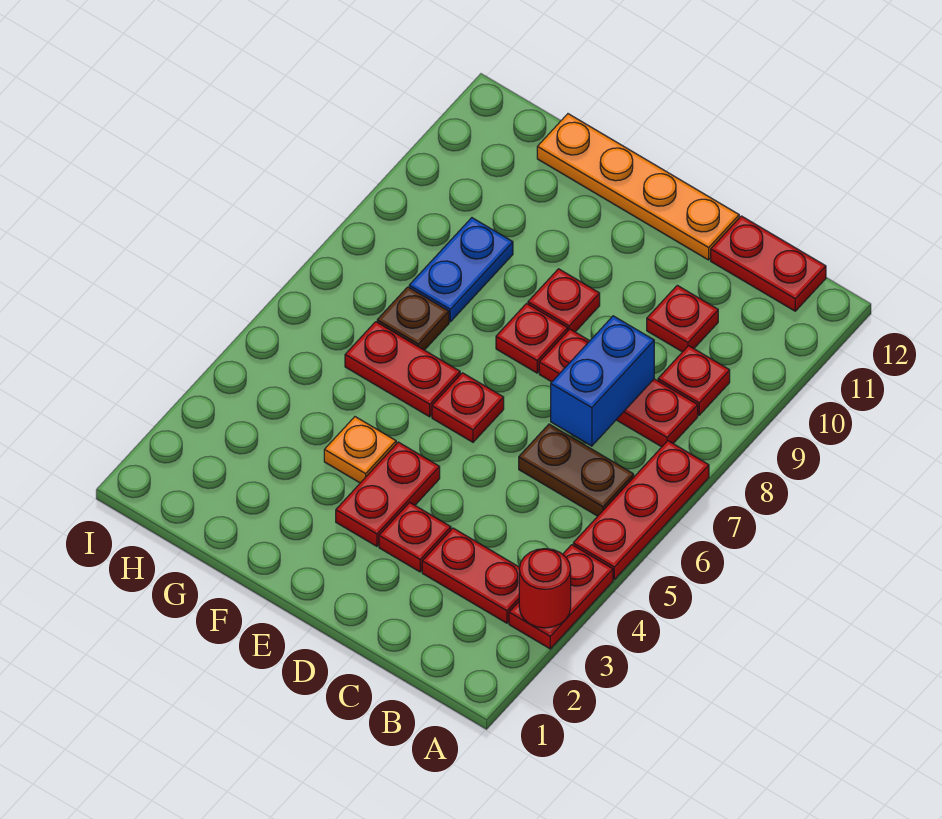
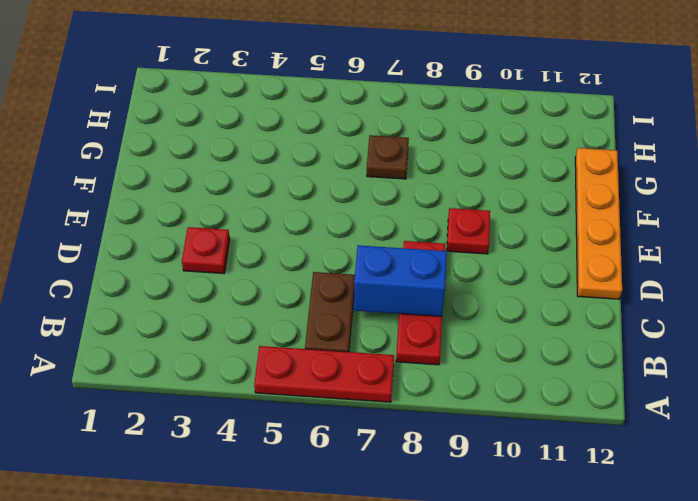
none -> red plate A3:A4 level 1
none -> red plate B3:C3 level 1
none -> red plate B9 level 1

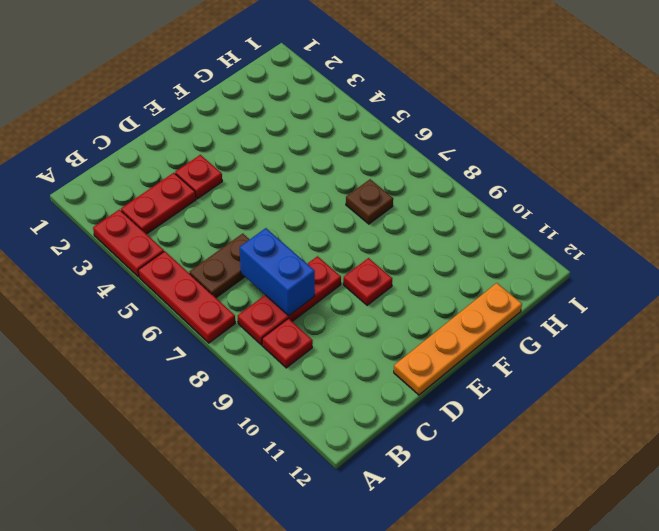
none -> red plate B12:C12 level 1
none -> red plate C10 level 1
none -> red plate E3:E4 level 1

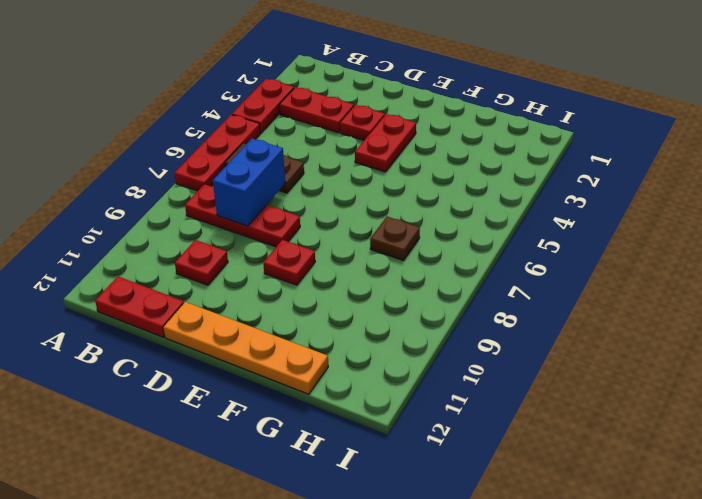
none -> red plate B9 level 1
none -> red plate E6 level 1
none -> red plate E8 level 1

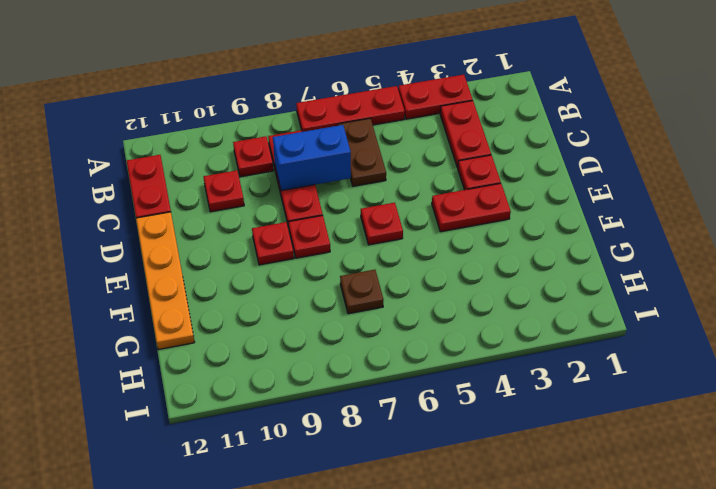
none -> orange plate F4 level 1
none -> red plate F6:G6 level 1
none -> blue plate G8:G9 level 1

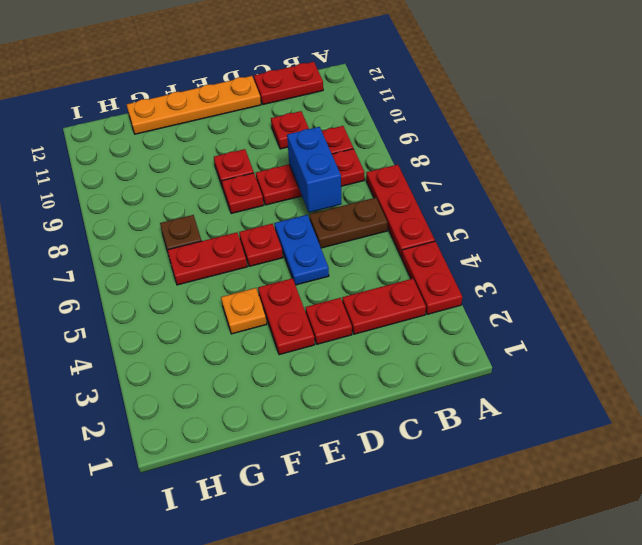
blue plate D5:D6 level 1 -> blue plate G8:G9 level 1
none -> red round brick A3 level 2

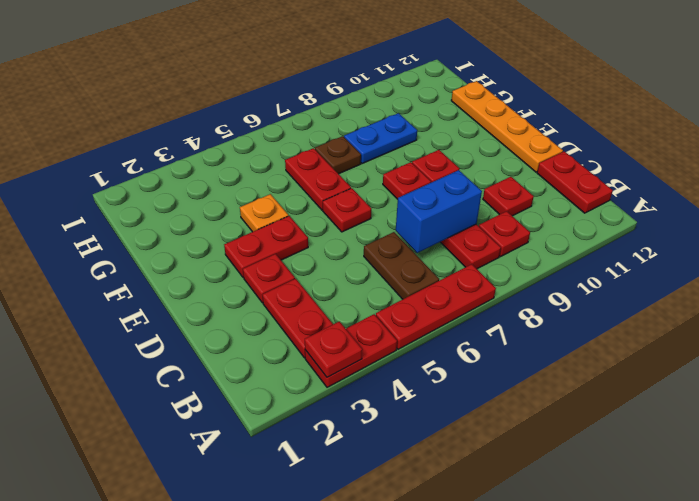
red plate A3 level 2 -> red round brick A3 level 2

